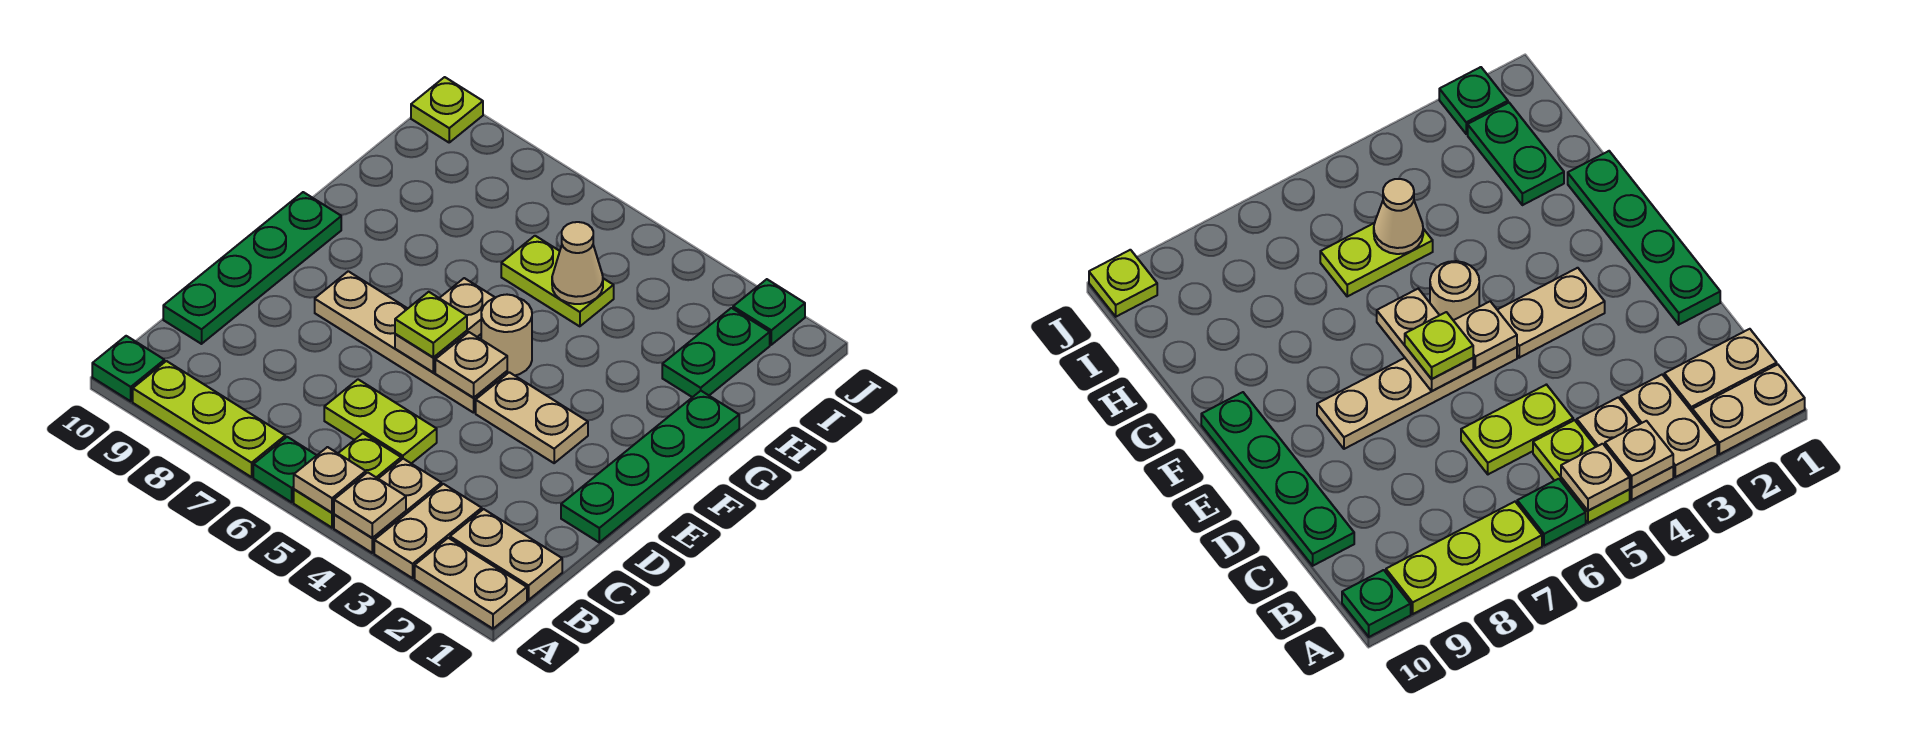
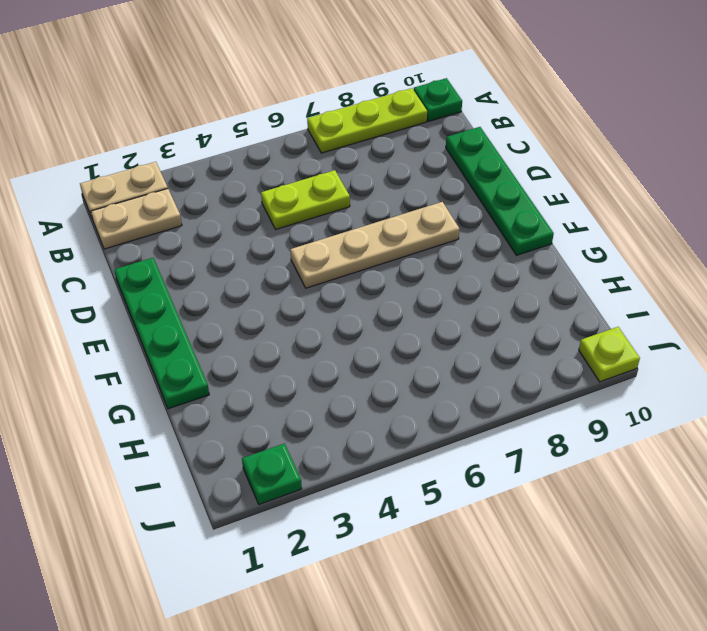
none -> tan plate A3:B3 level 1
none -> tan plate A4:B4 level 1
none -> lime plate A5:B5 level 1

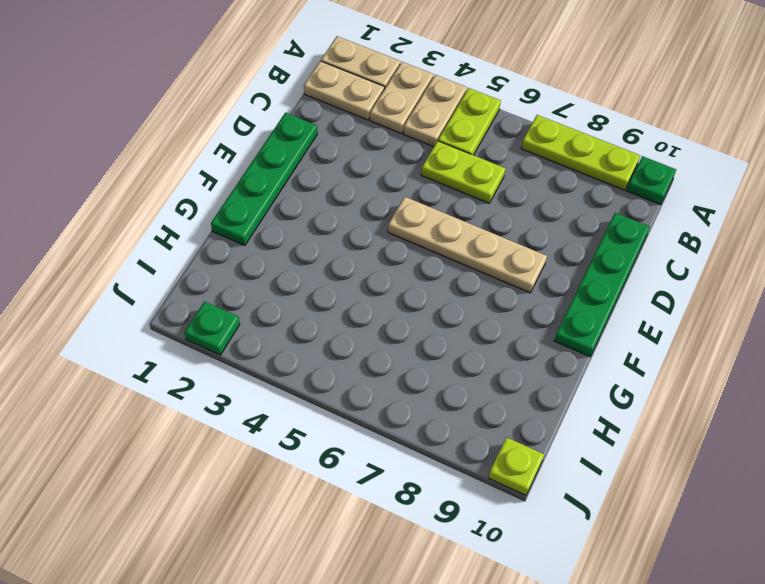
none -> green plate A6 level 1
none -> tan plate E3:E4 level 1
none -> tan round brick F5 level 1

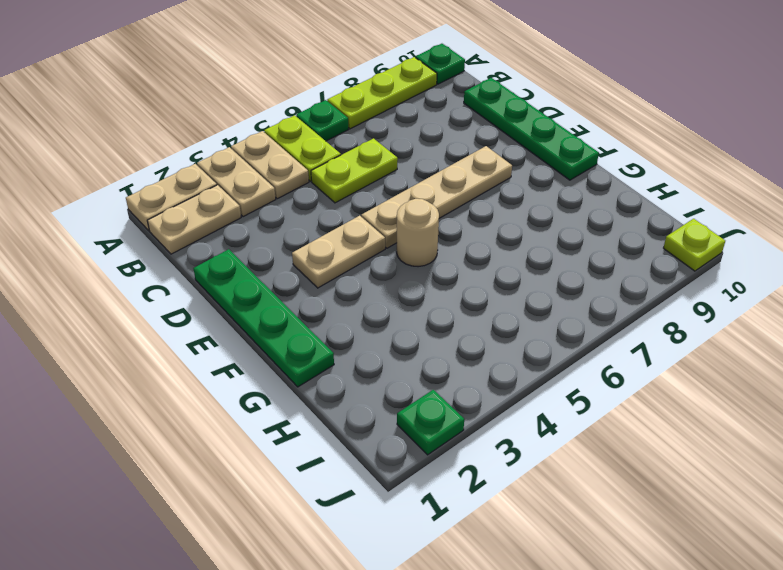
none -> green plate H2:I2 level 1
none -> lime plate H5:H6 level 1
none -> tan plate A4 level 2

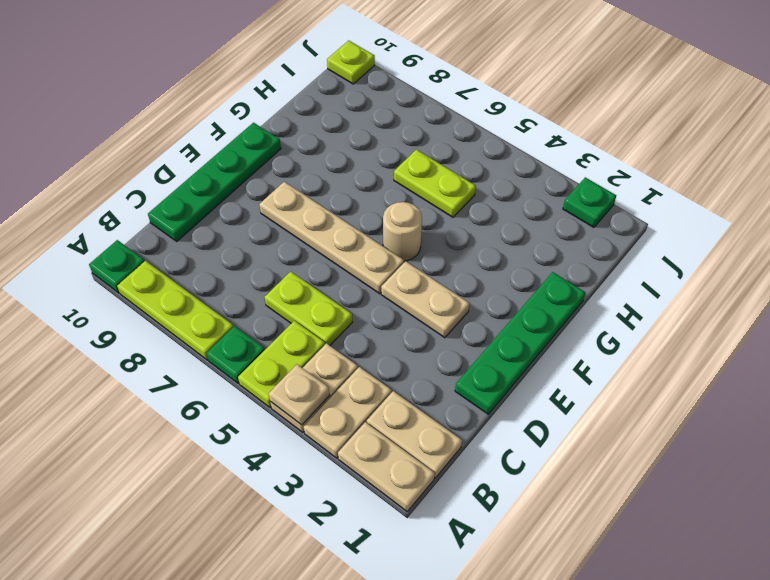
none -> green plate H2:I2 level 1
none -> tan plate A5 level 2
none -> tan plate E5 level 2

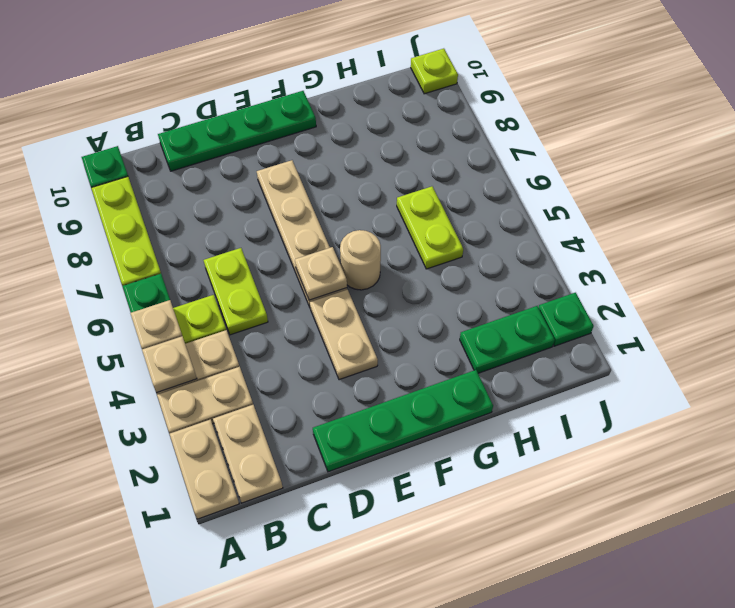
none -> tan plate E6:F6 level 2
none -> tan cone H5 level 2
none -> lime plate E6 level 3

